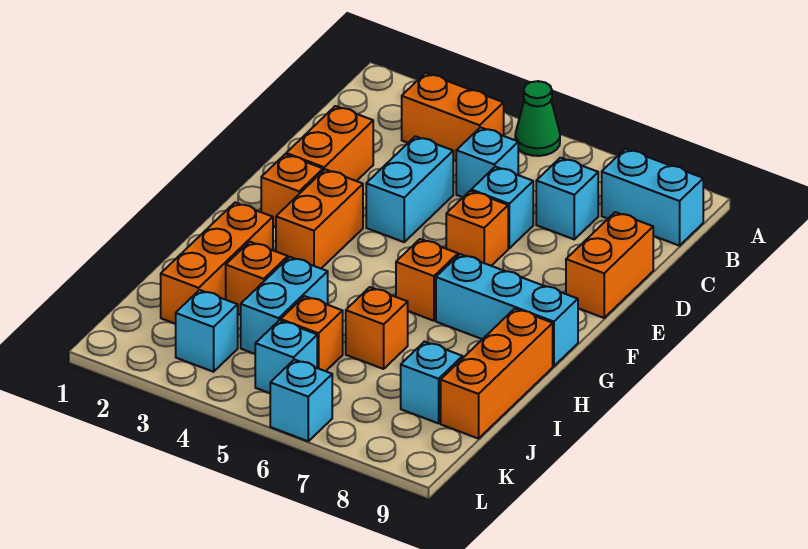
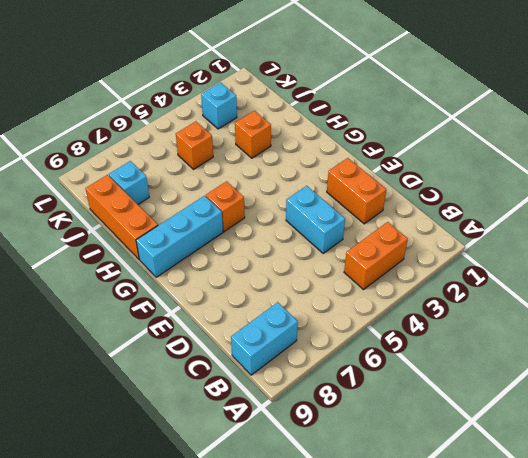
none -> green cone A5 level 1
none -> cyan brick C5 level 1
none -> cyan brick C7 level 1

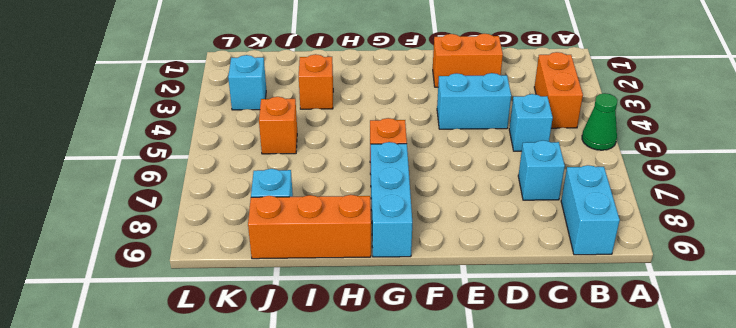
none -> cyan brick D6 level 1
none -> orange brick D9:E9 level 1
none -> orange brick E6 level 1

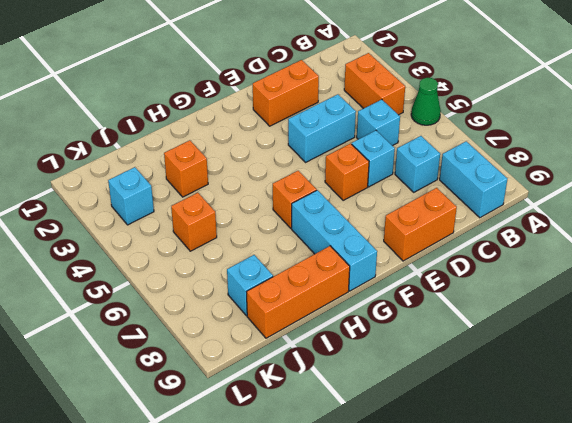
none -> orange brick F2 level 1
none -> orange brick F3:G3 level 1
none -> orange brick H2:J2 level 1

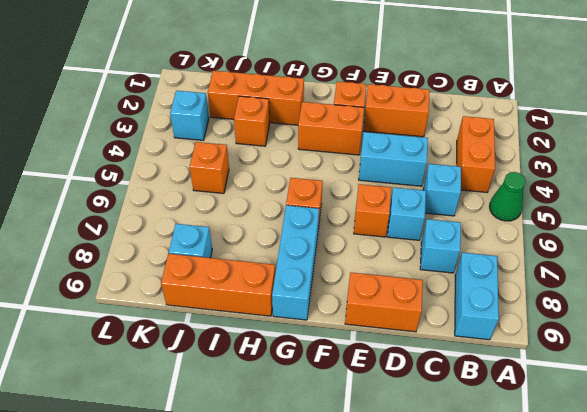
none -> cyan brick I4:J4 level 1
none -> orange brick I6 level 1
none -> cyan brick K5 level 1

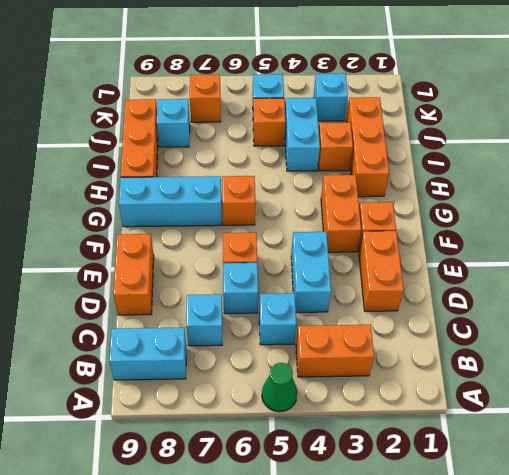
orange brick K7 level 1 -> orange brick I6 level 1
none -> cyan brick L6 level 1

